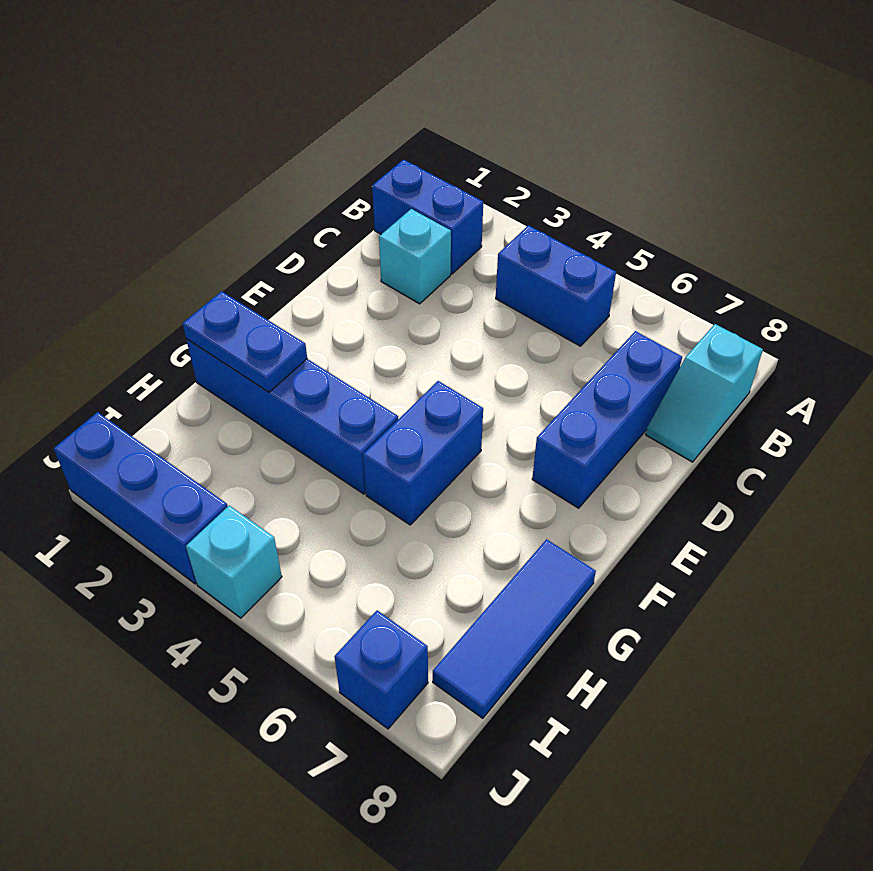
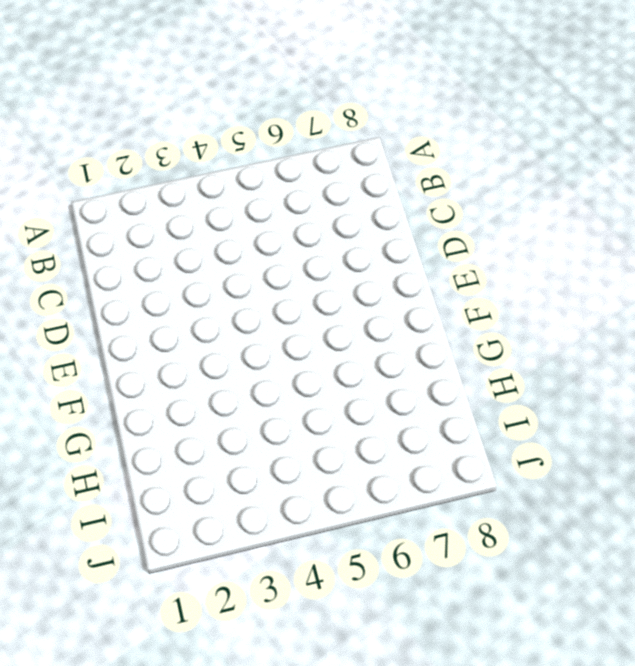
none -> blue brick B1:B2 level 1
none -> blue brick B4:B5 level 1
none -> cyan slope B8:C8 level 1 top B

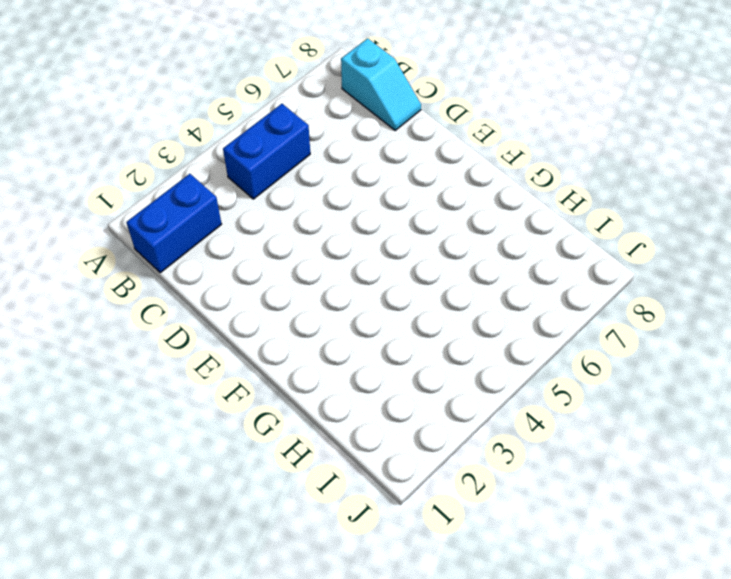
none -> cyan brick C2 level 1
none -> blue brick C7:E7 level 1
none -> blue brick F5:G5 level 1

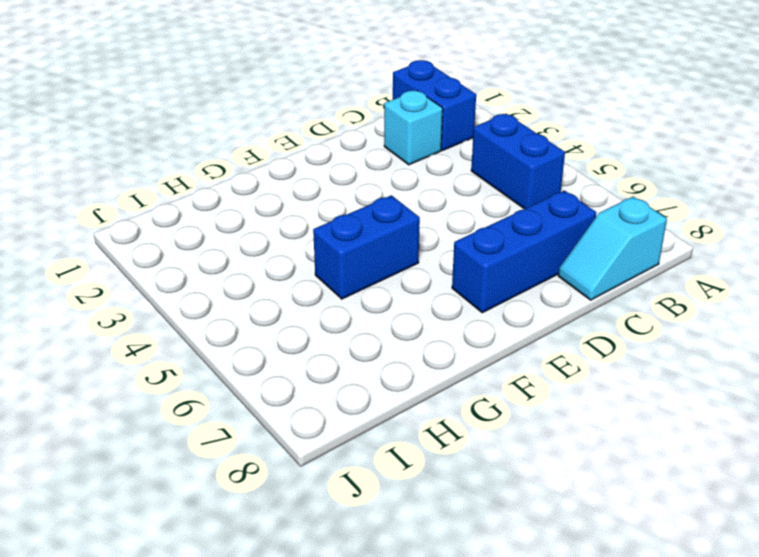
none -> blue brick G1:G4 level 1
none -> blue tile G8:I8 level 1
none -> blue brick J1:J3 level 1

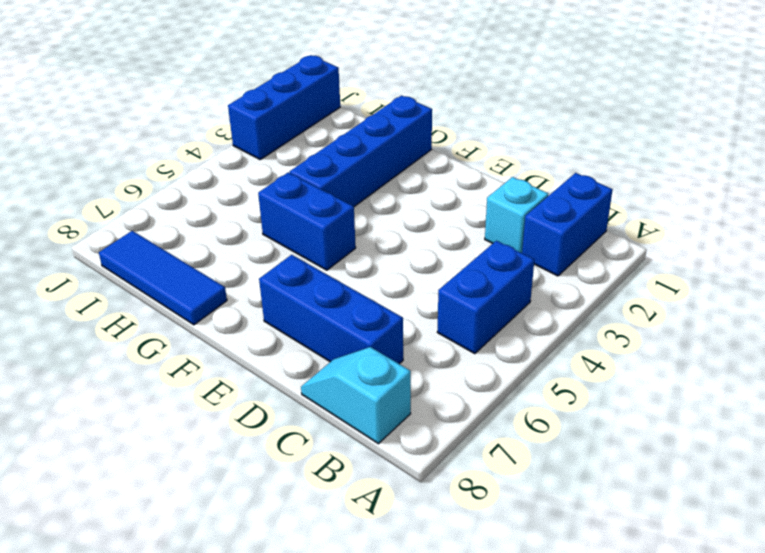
none -> cyan brick J4 level 1
none -> blue brick J7 level 1
none -> blue plate G1:G2 level 2

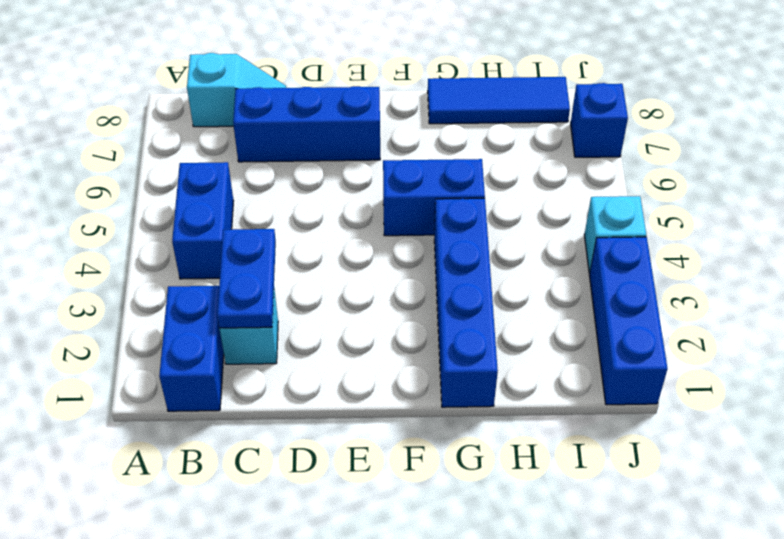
blue plate C2:C3 level 2 -> blue plate G1:G2 level 2

